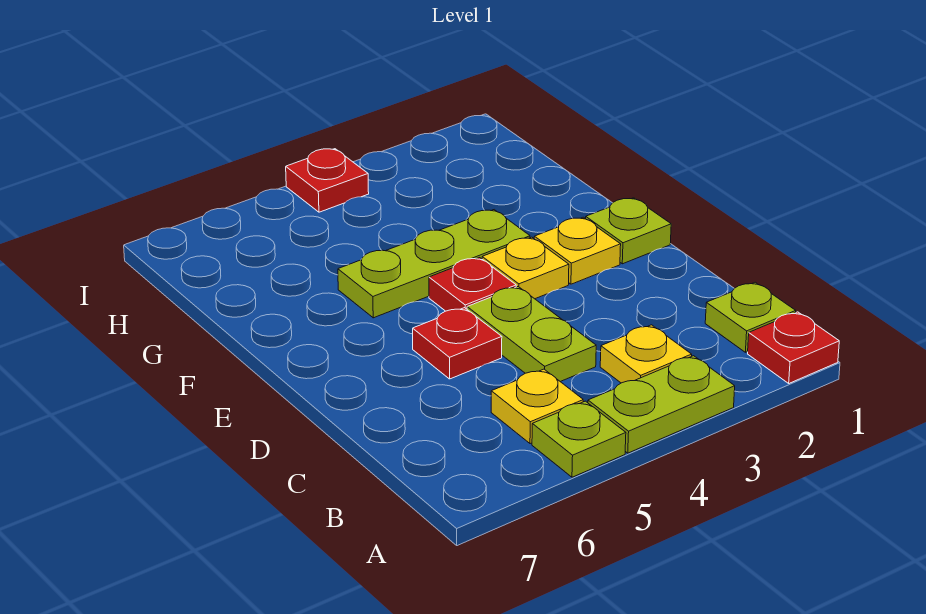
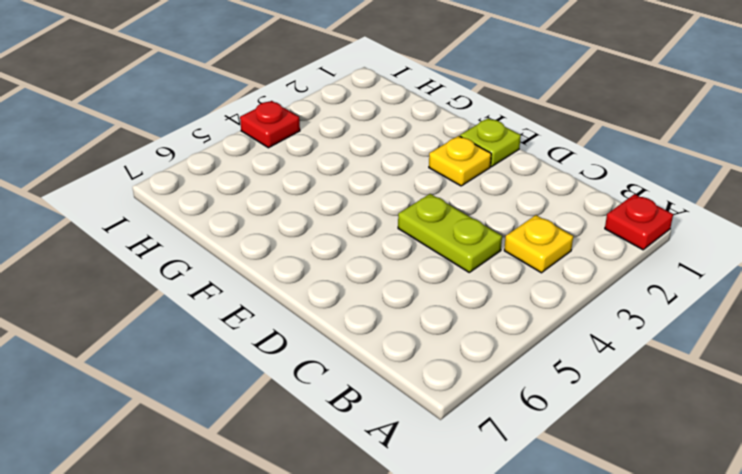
none -> lime plate A3:A4 level 1
none -> lime plate A5 level 1
none -> lime plate B1 level 1

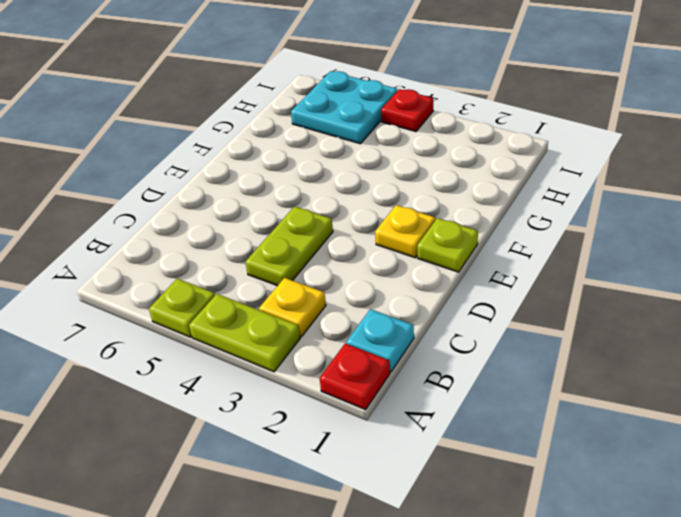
cyan plate B1 level 1 -> lime plate B1 level 1
cyan plate H5:I6 level 1 -> none
none -> yellow plate B5 level 1
none -> red plate D5 level 1
none -> yellow plate E3 level 1

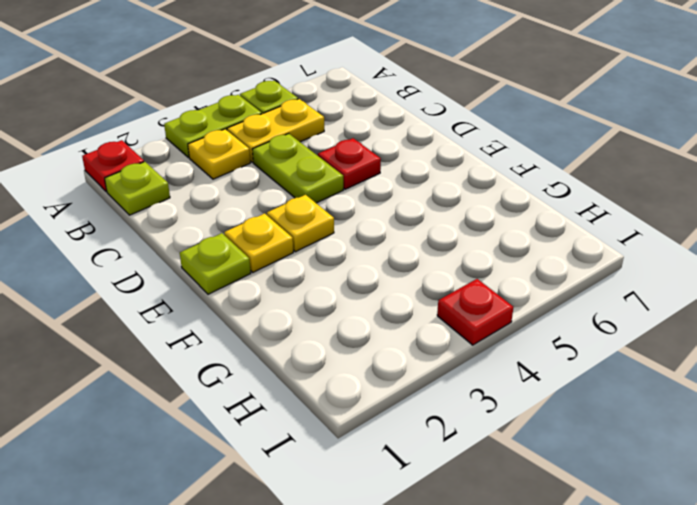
yellow plate B4:B5 level 1 -> yellow plate B5 level 1
none -> red plate E4 level 1
none -> lime plate F3:F5 level 1

